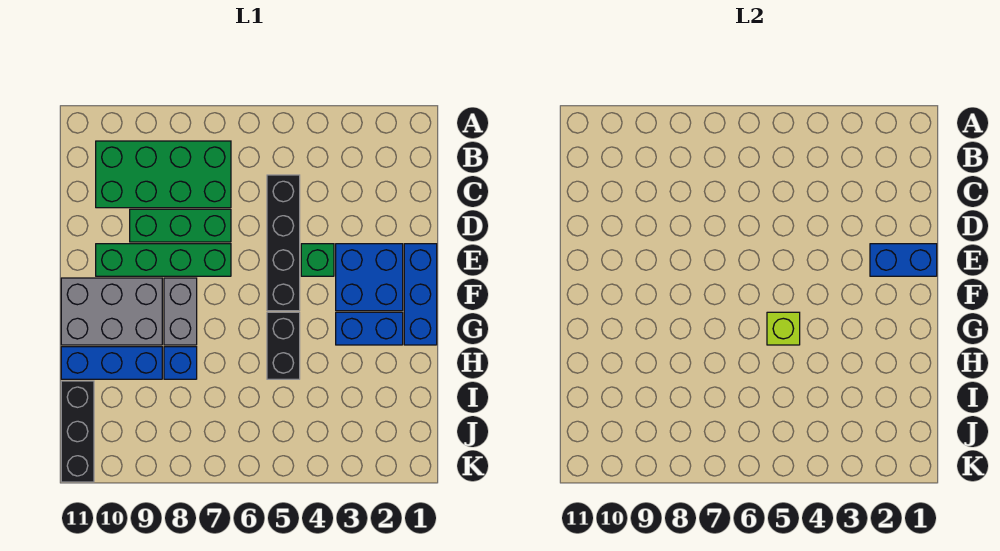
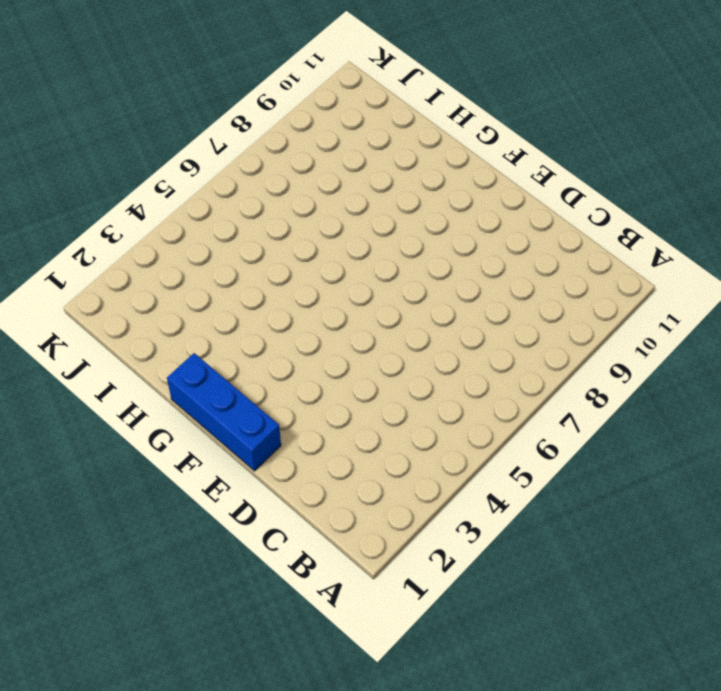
none -> green brick B7:C10 level 1
none -> black brick C5:F5 level 1
none -> green brick D7:D9 level 1

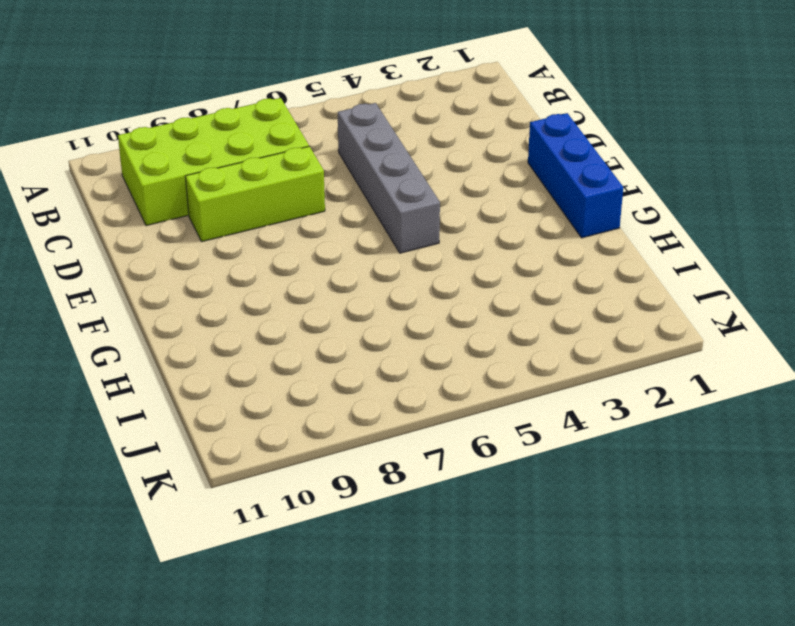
lime brick B7:C10 level 1 -> green brick B7:C10 level 1
grey brick C5:F5 level 1 -> black brick C5:F5 level 1
lime brick D7:D9 level 1 -> green brick D7:D9 level 1
none -> blue brick E2:F3 level 1
none -> green brick E4 level 1
none -> green brick E7:E10 level 1

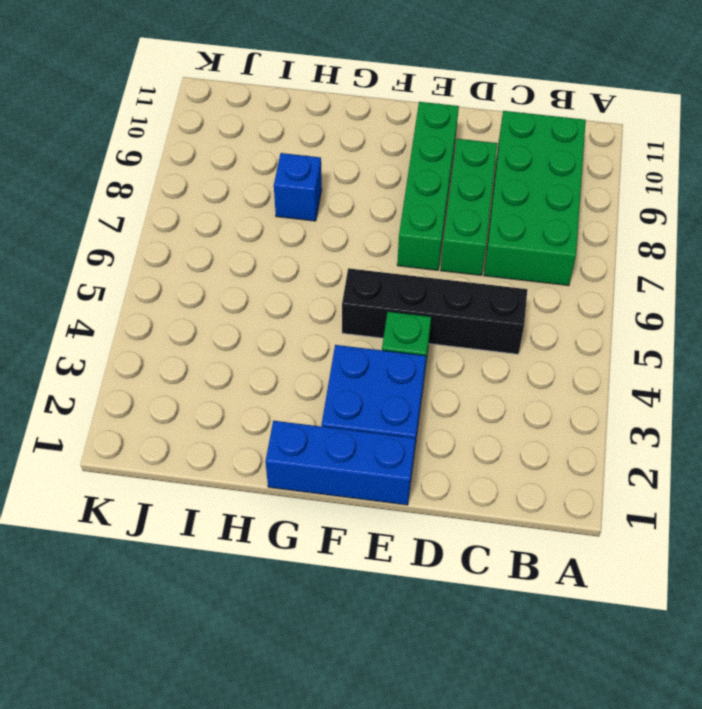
none -> grey brick F8:G8 level 1
none -> grey brick F9:G11 level 1
none -> blue brick G2:G3 level 1

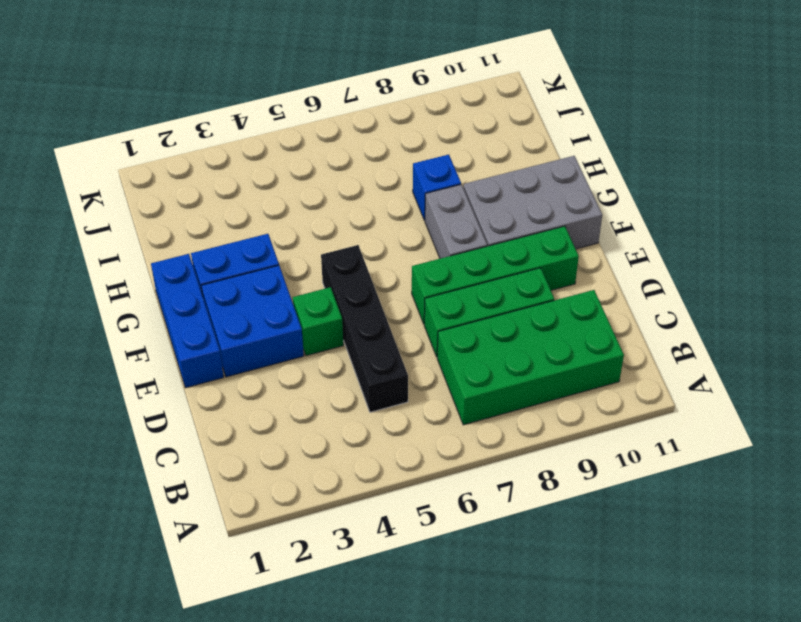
none -> black brick G5:H5 level 1
none -> blue brick H9:H11 level 1
none -> black brick I11:K11 level 1

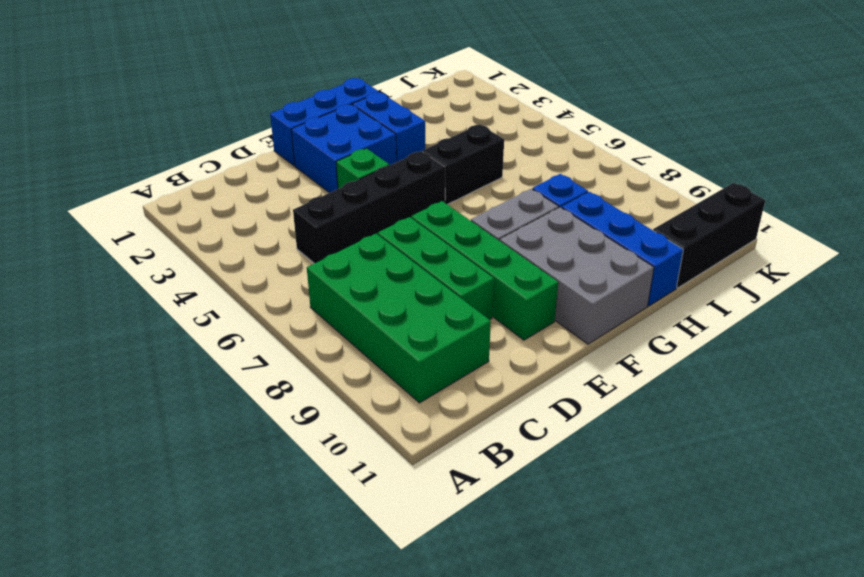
none -> blue brick E1:E2 level 2
none -> lime brick G5 level 2

